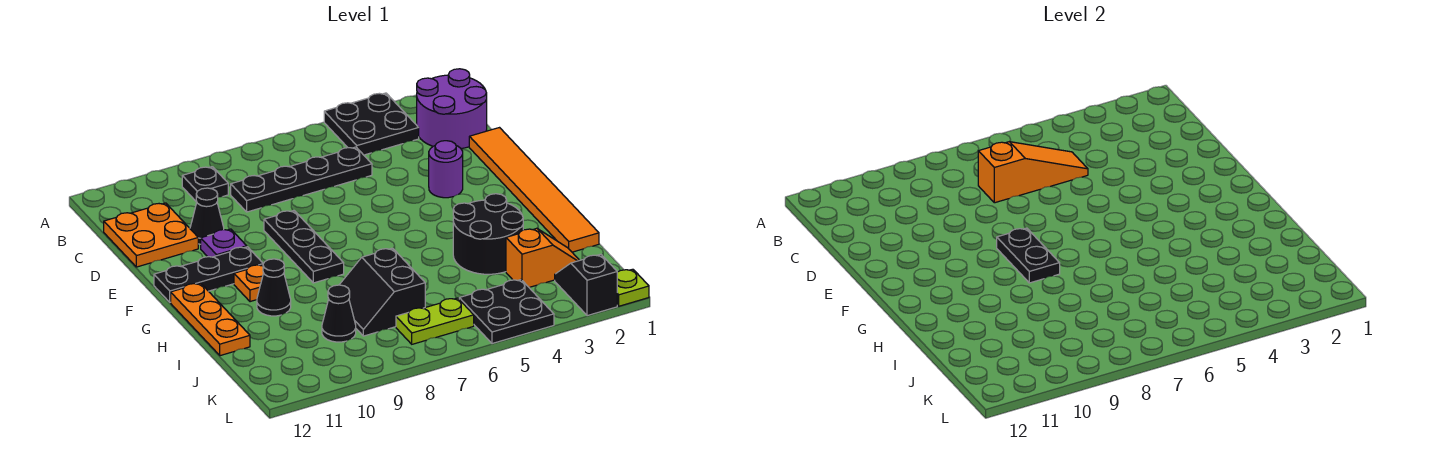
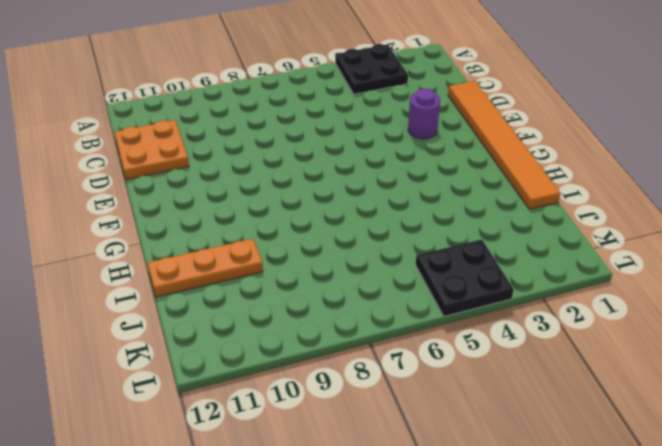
orange plate I10:I12 level 1 -> orange plate G12:I12 level 1
none -> purple round brick B1:C2 level 1
none -> black plate B9 level 1
none -> black plate C5:C8 level 1

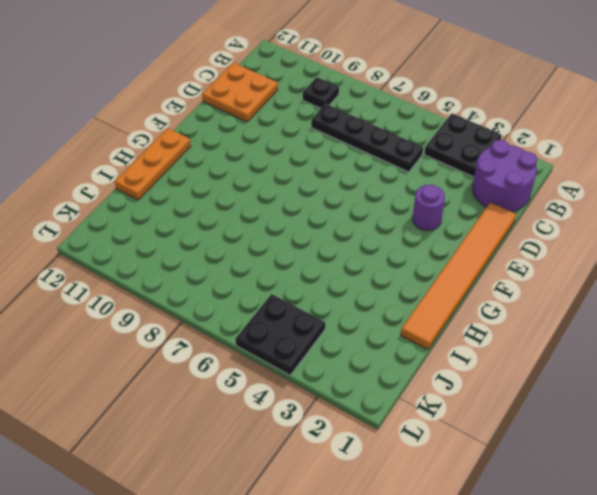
none -> black cone D10 level 1
none -> black plate E8:G8 level 1
none -> purple plate E10 level 1

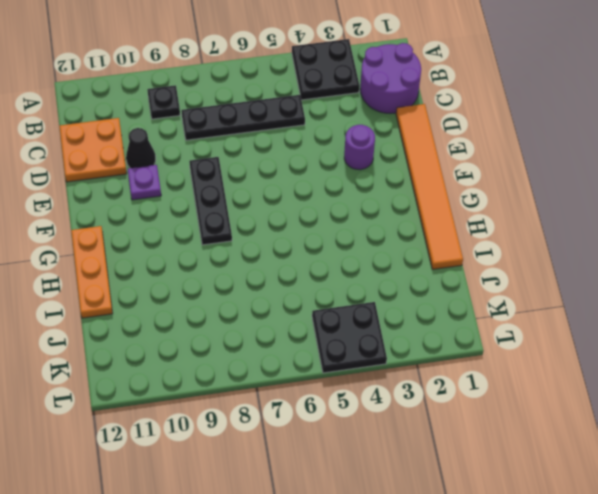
none -> black plate F10:F12 level 1
none -> orange plate G10 level 1
none -> black round brick H3:I4 level 1

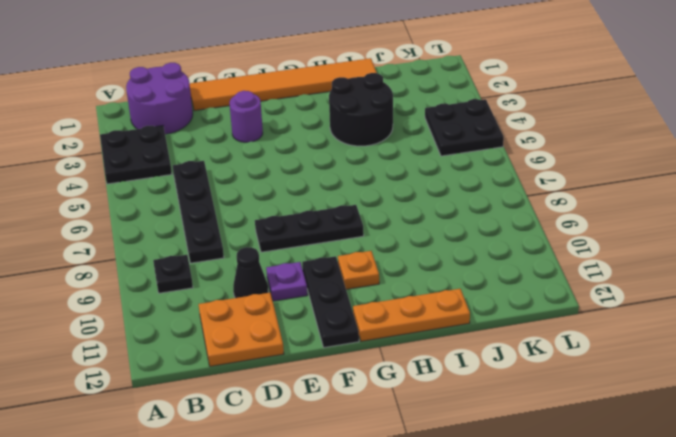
none -> black cone H10 level 1
none -> black slope I7:J8 level 1 top 7
none -> orange slope J2:J3 level 1 top 3

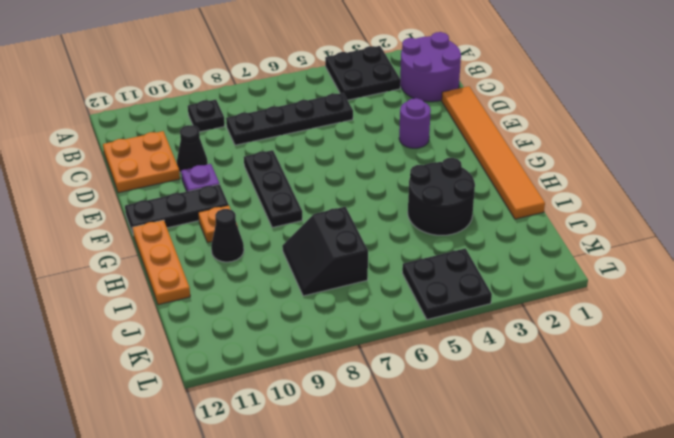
none -> orange slope J2:J3 level 1 top 3
none -> black cone J9 level 1
none -> black slope K2:L2 level 1 top L

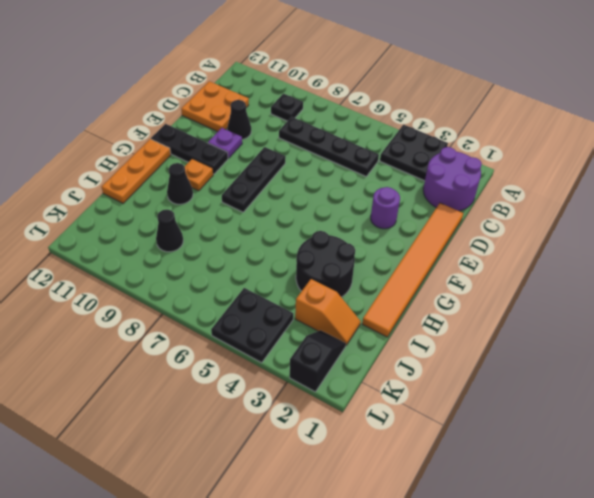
none -> black slope I7:J8 level 1 top 7
none -> lime plate K6:K7 level 1
none -> lime plate L1 level 1

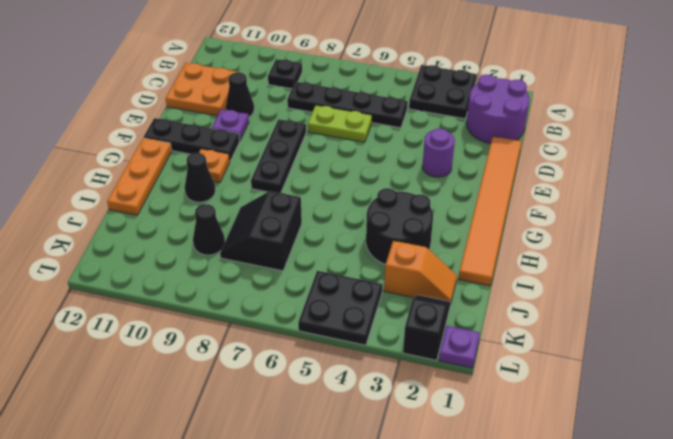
lime plate D6:D7 level 1 -> lime plate K6:K7 level 1
purple plate L1 level 1 -> lime plate L1 level 1
none -> orange slope C5:C7 level 2 top 7
none -> black plate F8:G8 level 2

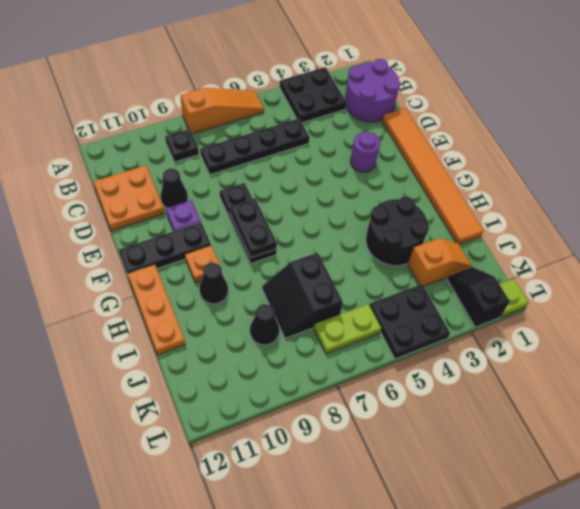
orange slope A6:A8 level 1 top 8 -> orange slope C5:C7 level 2 top 7

